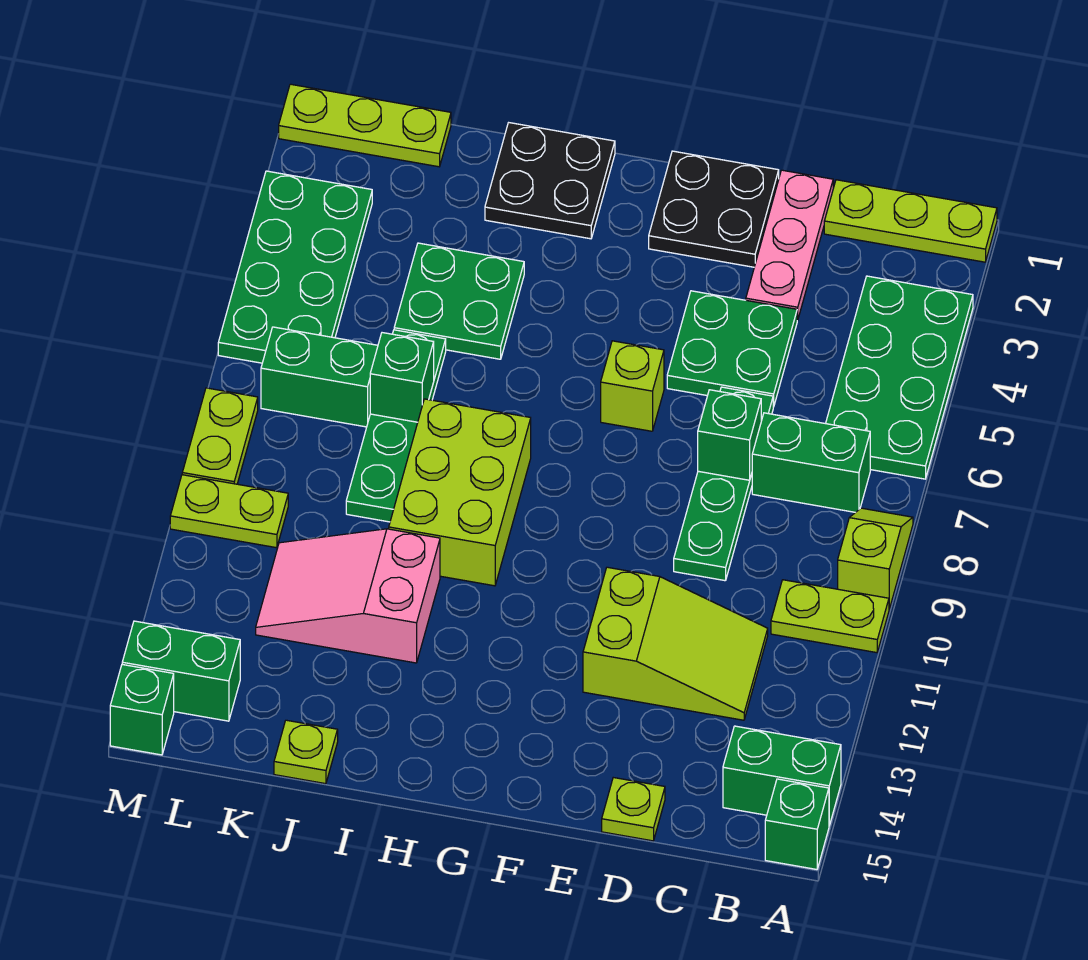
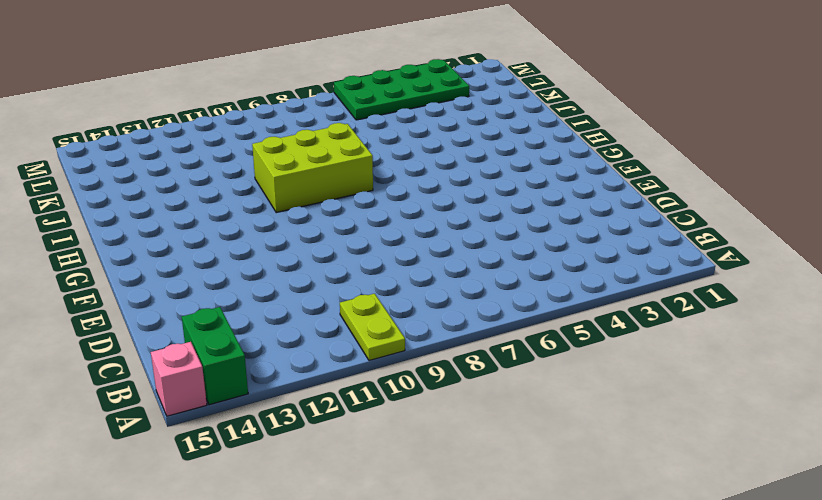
pink brick A15 level 1 -> green brick A15 level 1
none -> lime plate A1:C1 level 1
none -> green plate A3:B6 level 1
none -> lime slope A8:A9 level 1 top 9

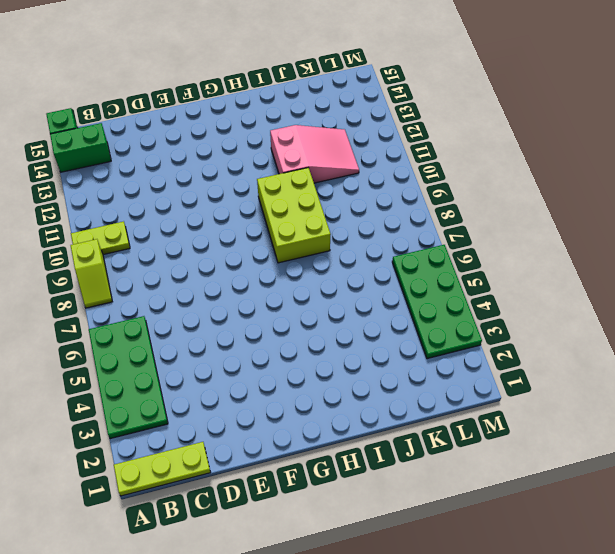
none -> green brick B7:C7 level 1
none -> lime slope C11:E12 level 1 top E
none -> pink plate D1:D3 level 1

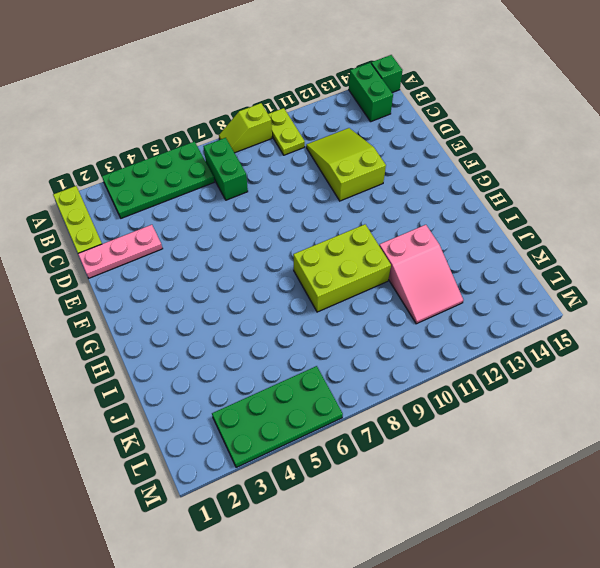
none -> green plate D4:E5 level 1
none -> green plate D6:D9 level 1
none -> lime plate D15 level 1

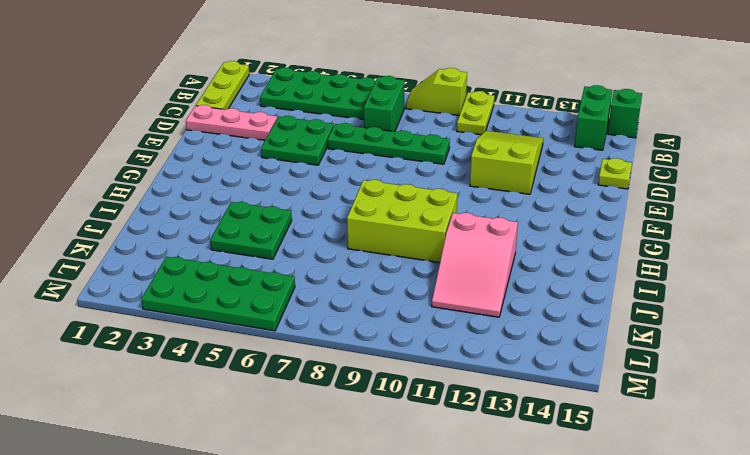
none -> black plate E1:F2 level 1
none -> lime brick F6 level 1
none -> black plate H1:I2 level 1

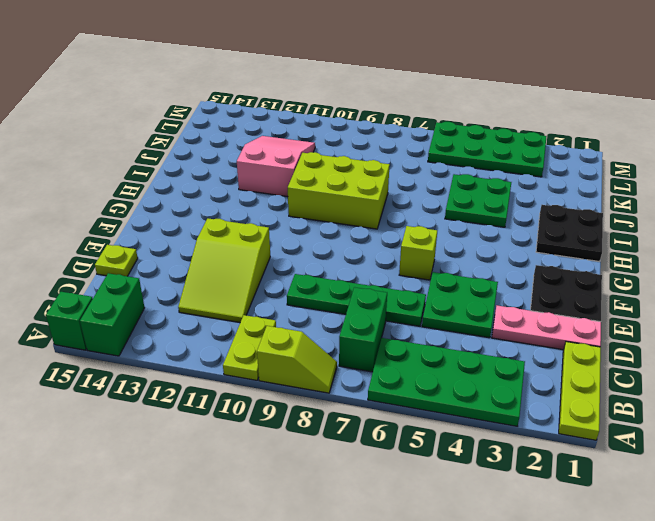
none -> green plate J6:J9 level 1
none -> lime plate J15 level 1
none -> lime plate K1:M1 level 1

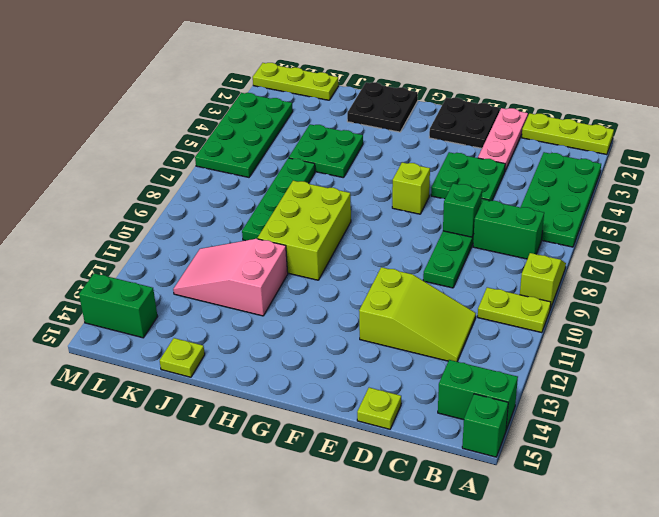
none -> green brick K7:L7 level 1
none -> lime plate L10:M10 level 1
none -> lime plate M8:M9 level 1

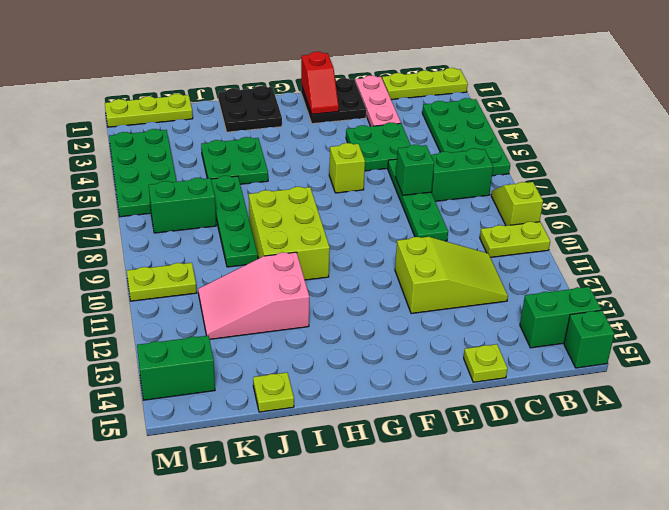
red slope F1:F2 level 2 top 1 -> none
none -> lime plate M8:M9 level 1
none -> green brick M15 level 1
none -> green brick J7 level 2

